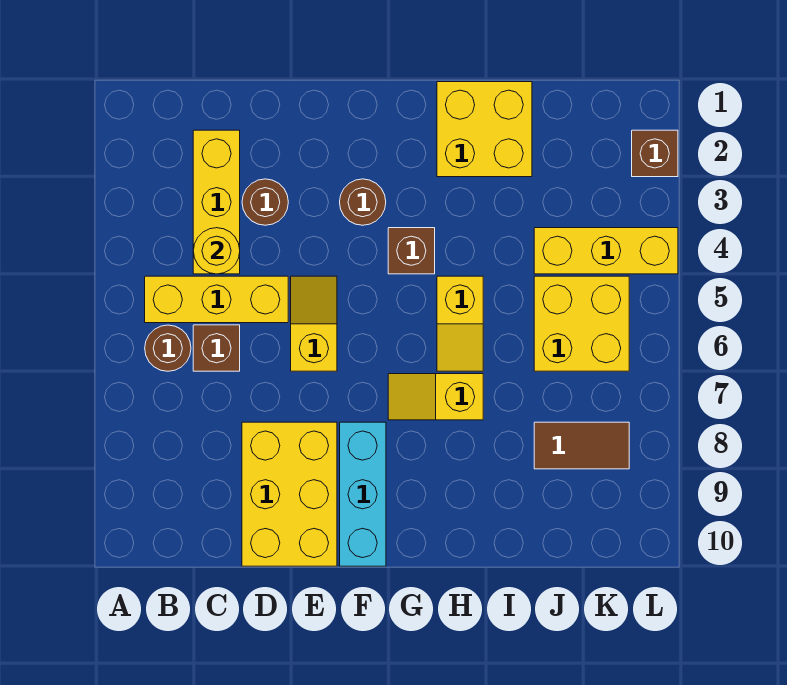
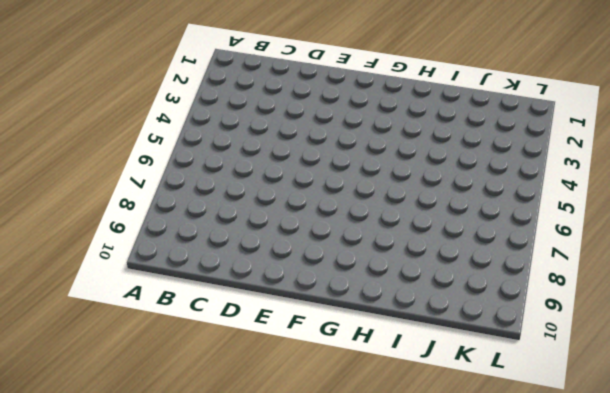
none -> yellow brick B5:D5 level 1
none -> brown round brick B6 level 1
none -> yellow brick C2:C4 level 1

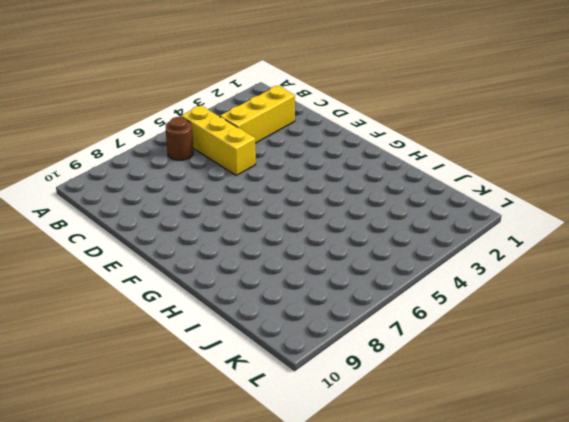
none -> brown brick C6 level 1
none -> brown round brick D3 level 1
none -> yellow brick D8:E10 level 1

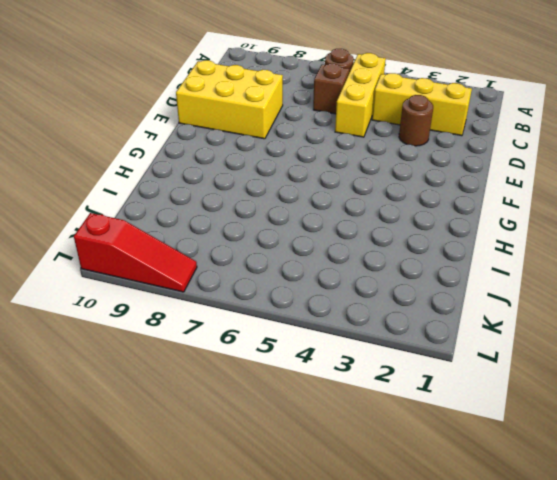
red slope L8:L10 level 1 top 10 -> none
none -> yellow slope E5:E6 level 1 top 6
none -> brown round brick F3 level 1
none -> cyan brick F8:F10 level 1

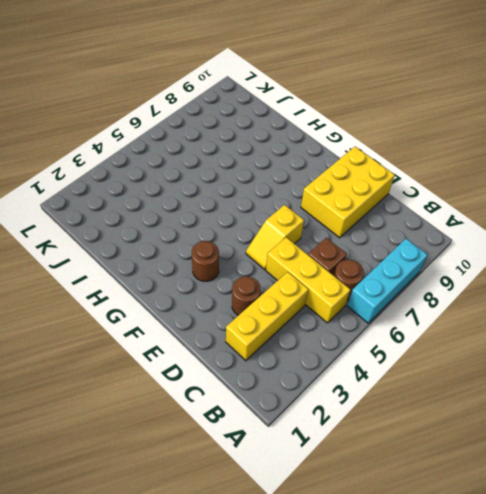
cyan brick A6:A8 level 1 -> cyan brick F8:F10 level 1
none -> brown brick G4 level 1
none -> yellow slope G7:H7 level 1 top H
none -> yellow brick H1:I2 level 1

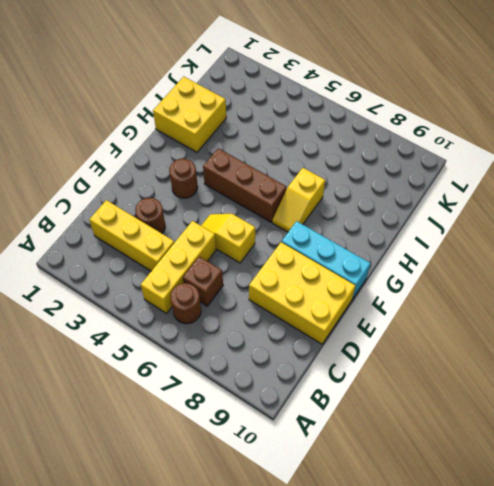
brown brick G4:G6 level 1 -> brown brick G4 level 1
none -> yellow slope H5:H6 level 1 top 5
none -> yellow brick J4:L4 level 1
none -> yellow brick J5:K6 level 1

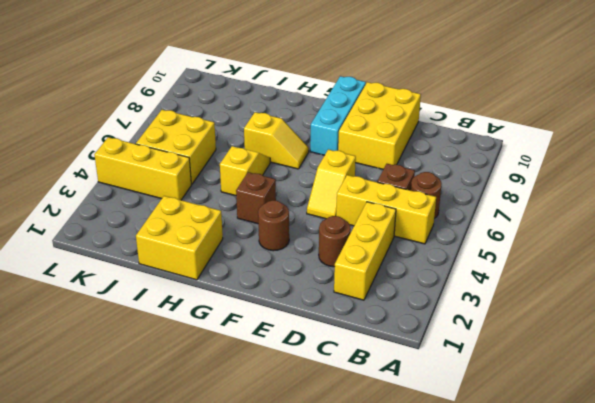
none -> brown tile J8:K8 level 1
none -> brown brick L2 level 1
none -> yellow round brick C4 level 2

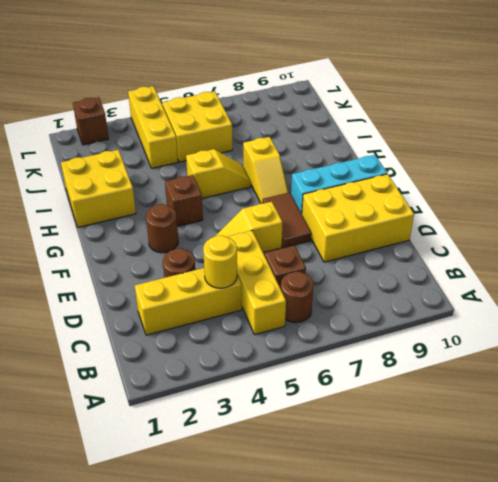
brown tile E7:F7 level 1 -> brown tile J8:K8 level 1

